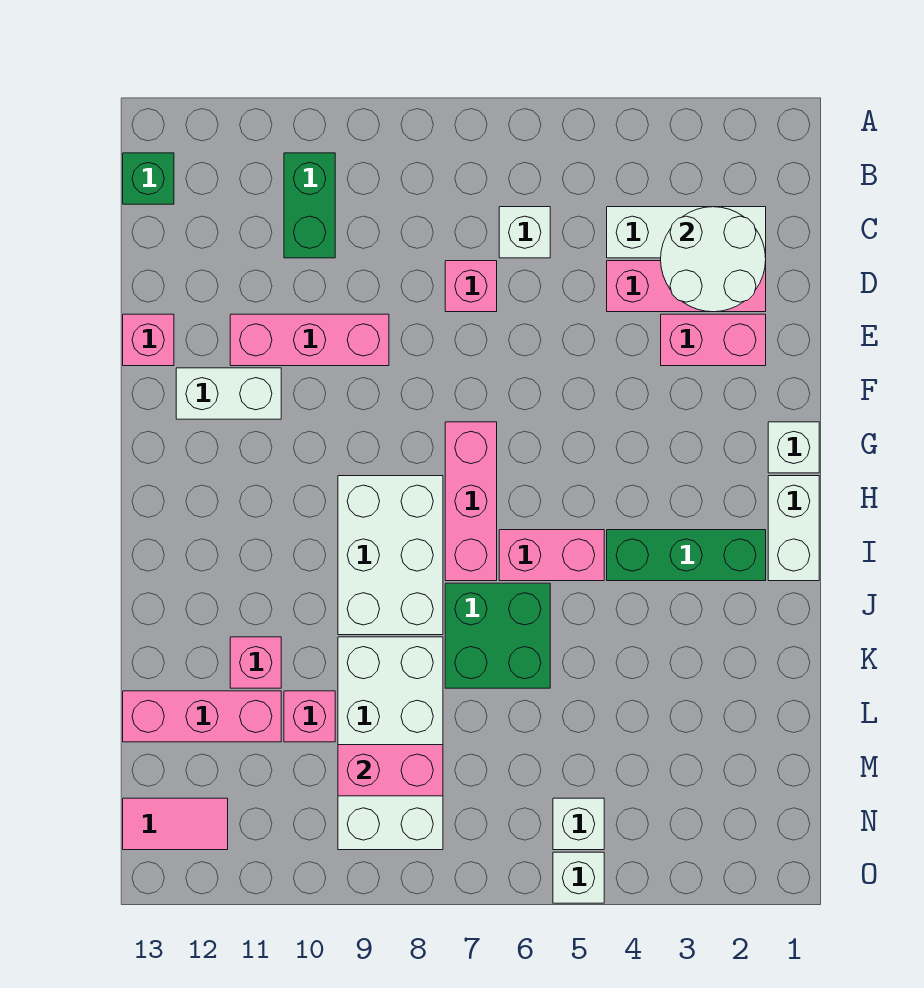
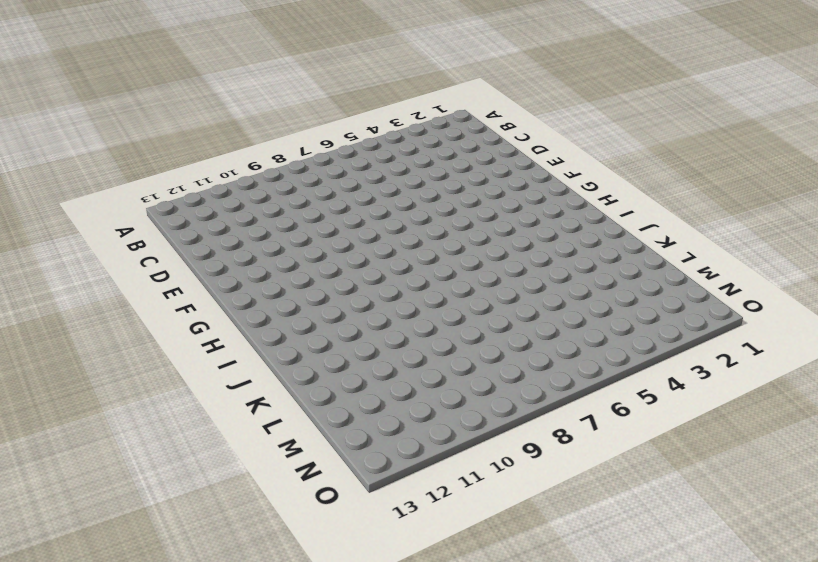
none -> green brick B10:C10 level 1
none -> green brick B13 level 1
none -> white brick C2:C4 level 1

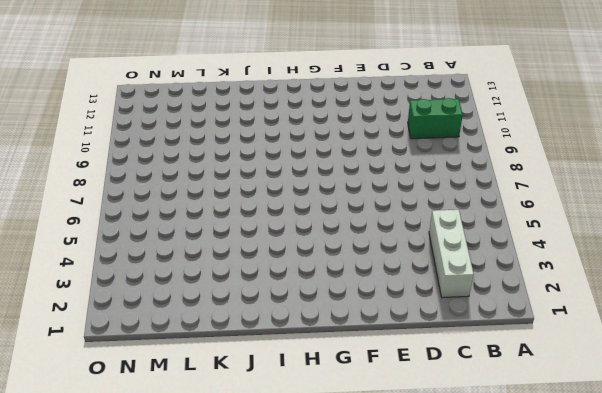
none -> green brick B13 level 1
none -> white brick C6 level 1
none -> pink brick D2:D4 level 1

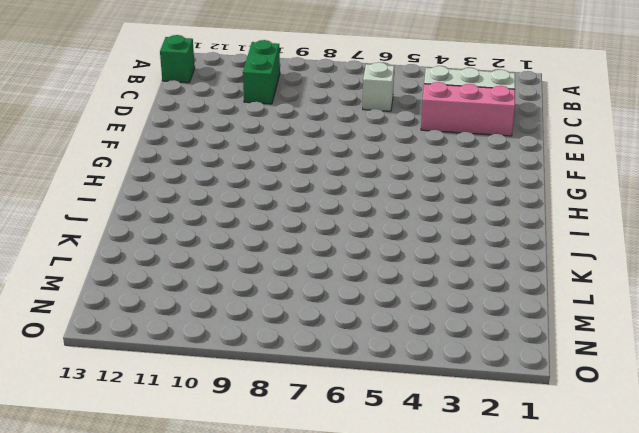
none -> pink brick D7 level 1
none -> pink brick E2:E3 level 1
none -> pink brick E9:E11 level 1

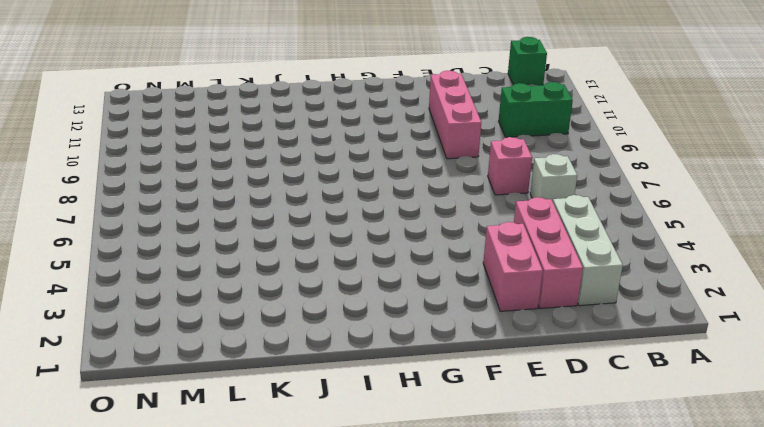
none -> pink brick E13 level 1
none -> white brick F11:F12 level 1
none -> white brick G1 level 1

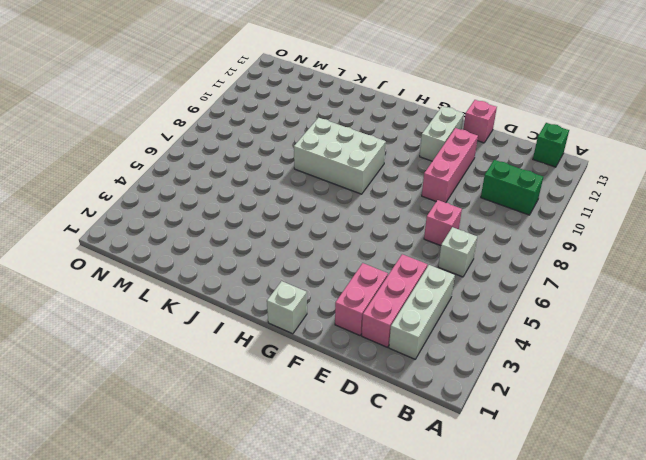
none -> pink brick G7:I7 level 1
none -> white brick H1:I1 level 1
none -> green brick I2:I4 level 1

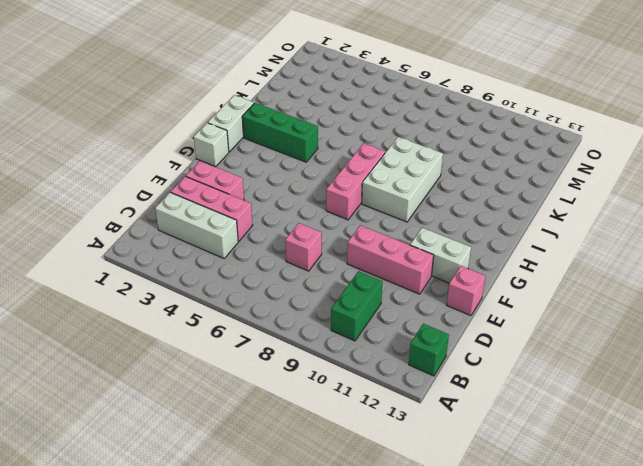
none -> white brick C6 level 1
none -> pink brick I5:I6 level 1
none -> green brick J6:K7 level 1

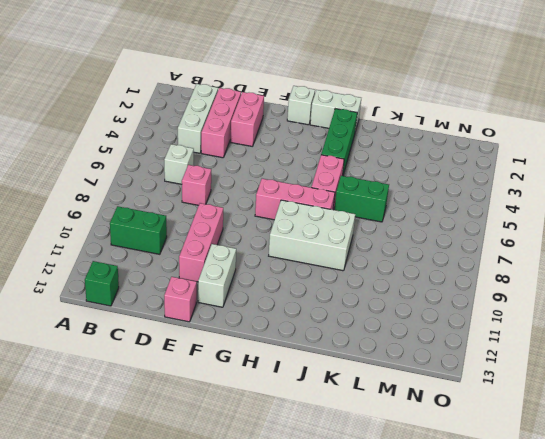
green brick J6:K6 level 1 -> green brick J6:K7 level 1
none -> white brick K8:N9 level 1
none -> pink brick K11 level 1
none -> pink brick L10 level 1

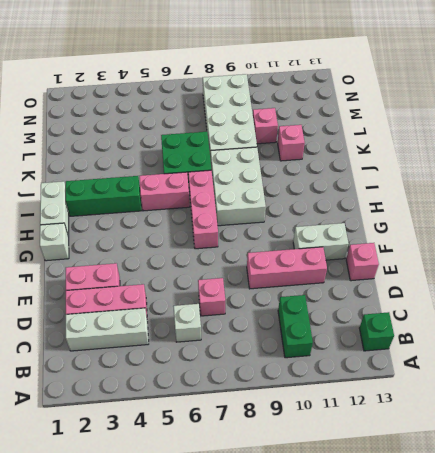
none -> pink brick L11:L13 level 1
none -> white brick N5 level 1
none -> pink tile N12:N13 level 1

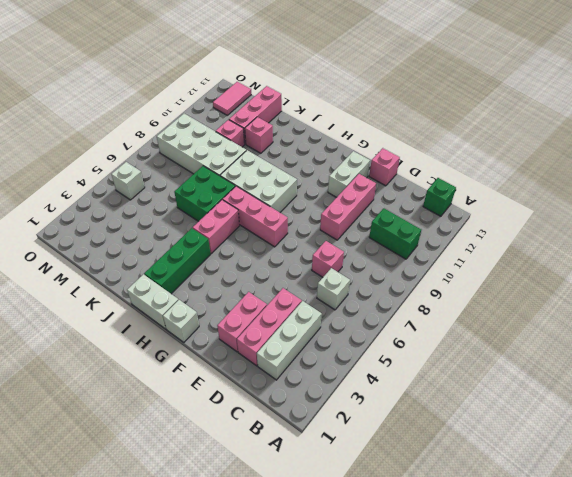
none -> white brick O5 level 1
none -> white round brick C2:D3 level 2
none -> pink brick M8:M9 level 2

